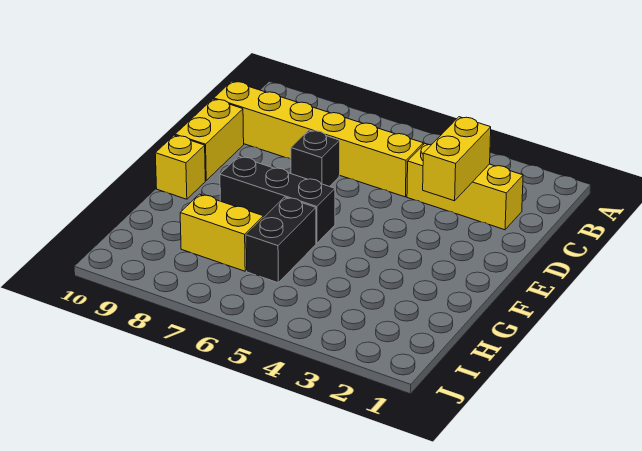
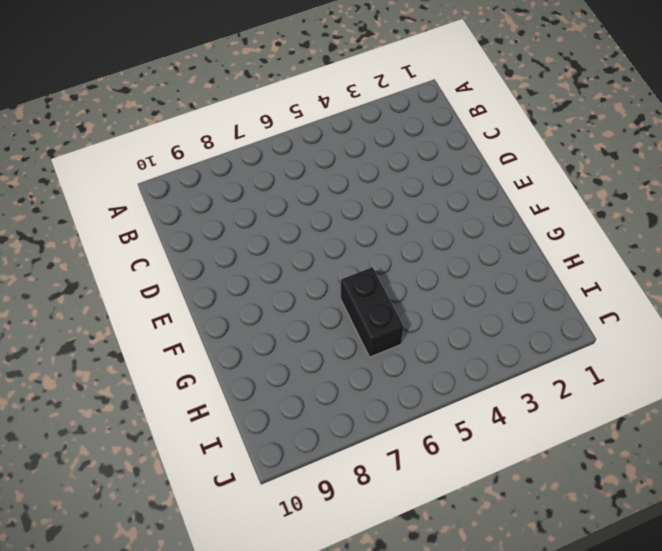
none -> yellow brick C2:C4 level 1
none -> yellow brick C5:C10 level 1

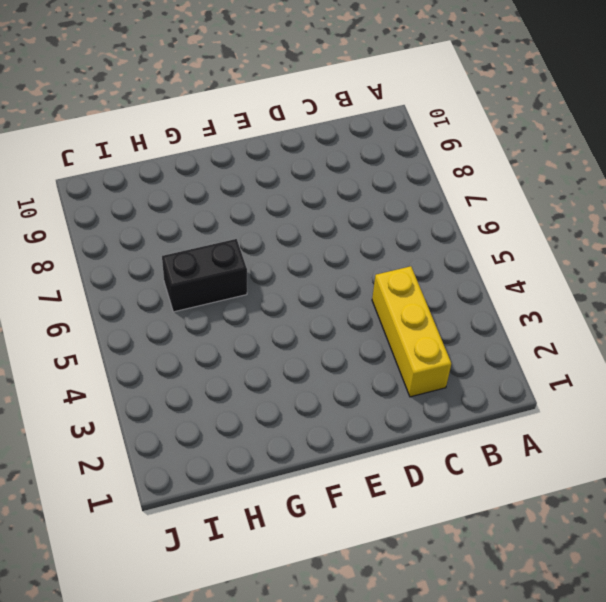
none -> yellow brick C5:C10 level 1
none -> black brick D7 level 1

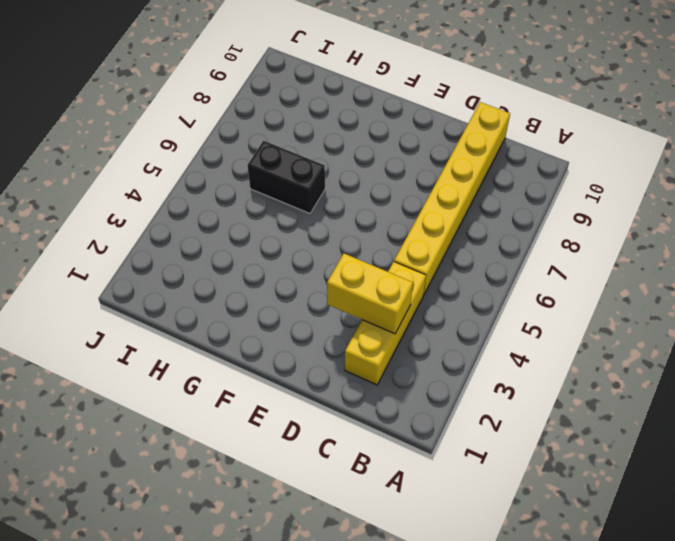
none -> black brick D7 level 1
none -> yellow brick D10:E10 level 1

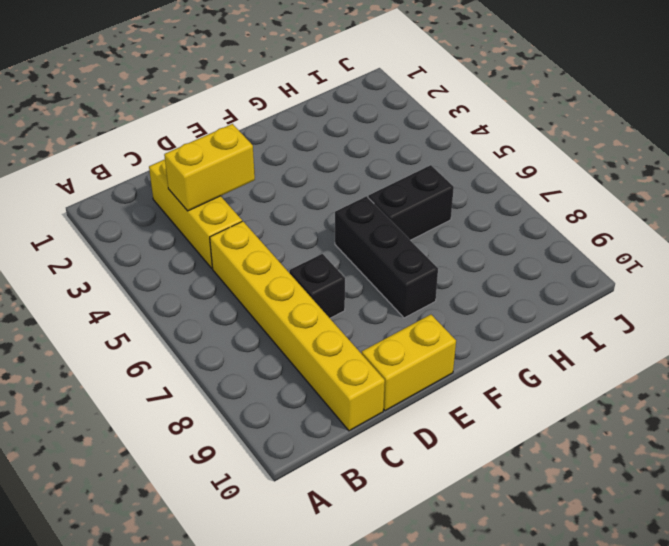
none -> yellow brick F10 level 1
none -> yellow brick H7:H8 level 1

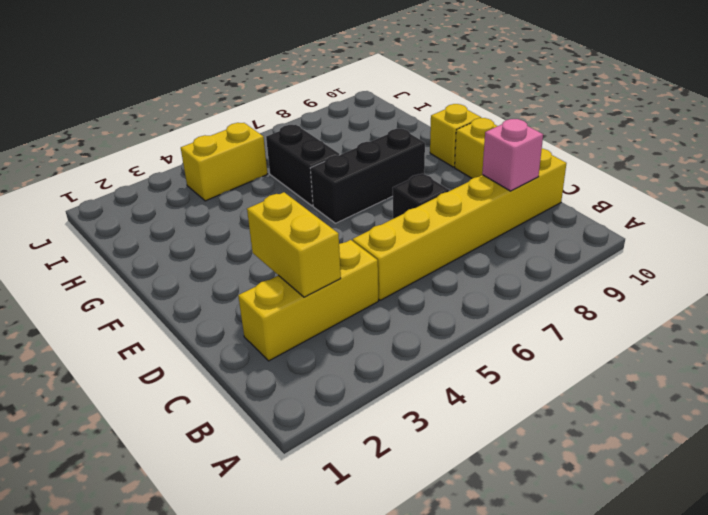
pink brick C9 level 2 -> none
yellow brick I4:I5 level 1 -> yellow brick H7:H8 level 1

